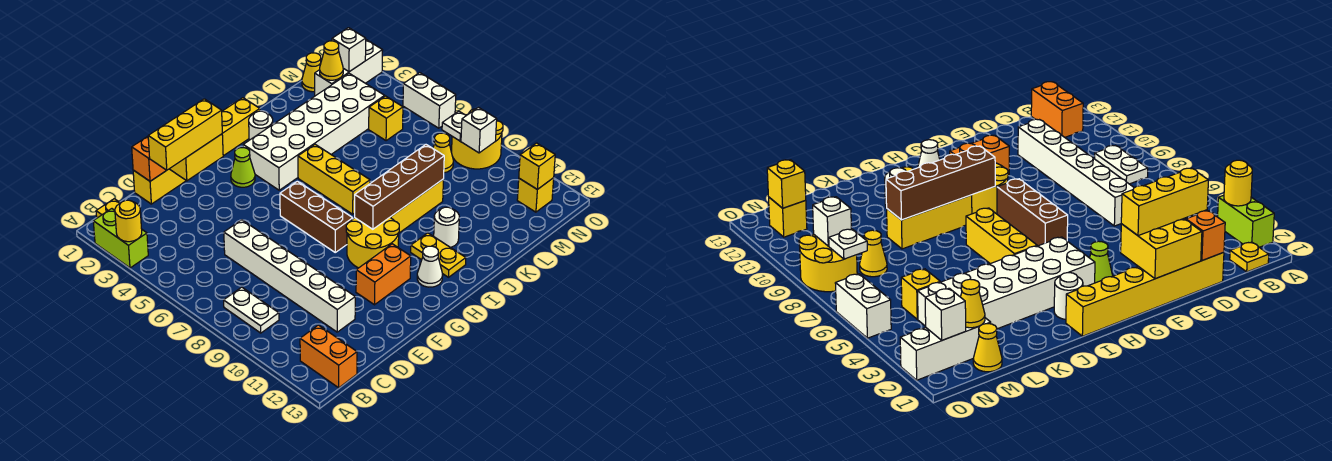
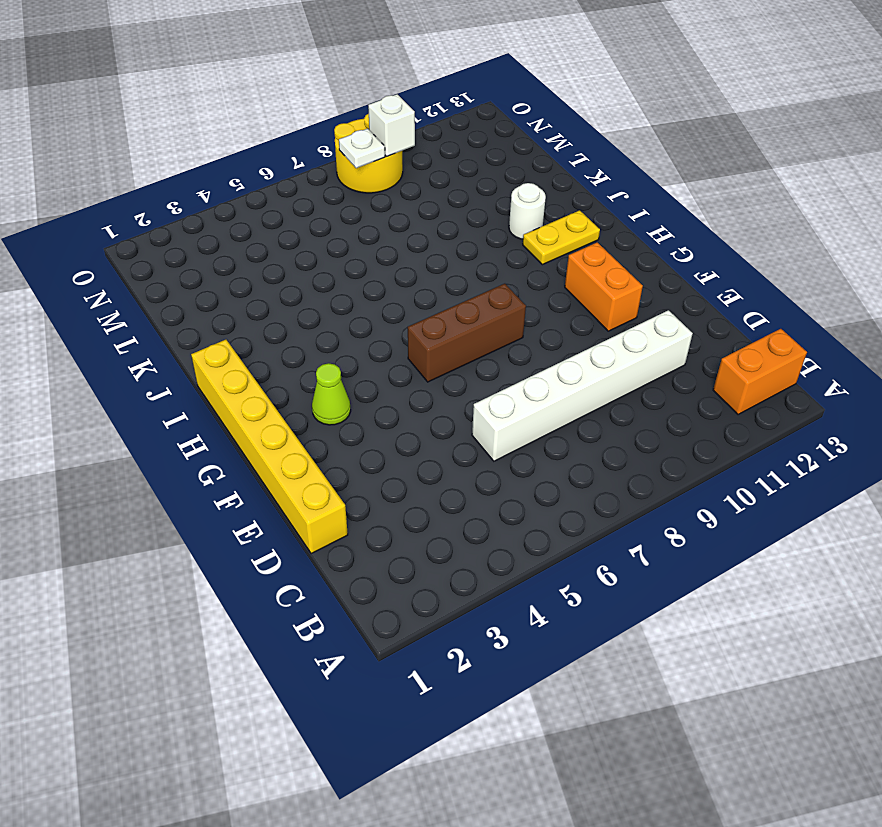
none -> lime brick A2:A3 level 1
none -> yellow plate B1 level 1
none -> white plate B8:B9 level 1
none -> yellow round brick G9:H10 level 1

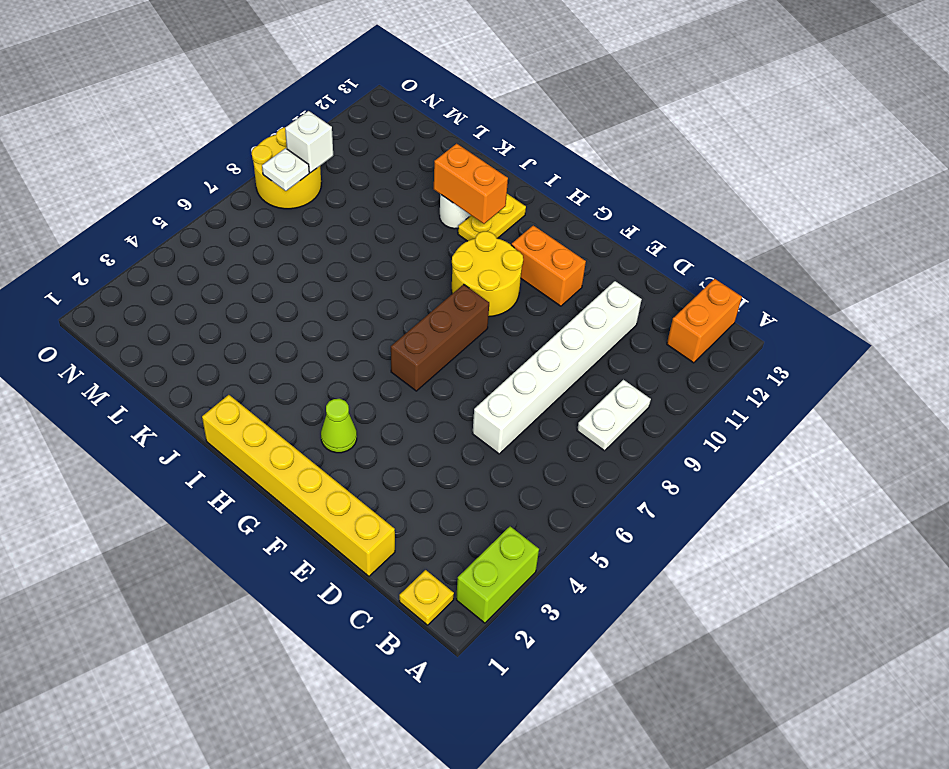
orange brick I11:J11 level 2 -> none
none -> white brick H3:M4 level 1
none -> white cone H12 level 1
none -> white round brick I2 level 1
none -> yellow brick I5:I7 level 1

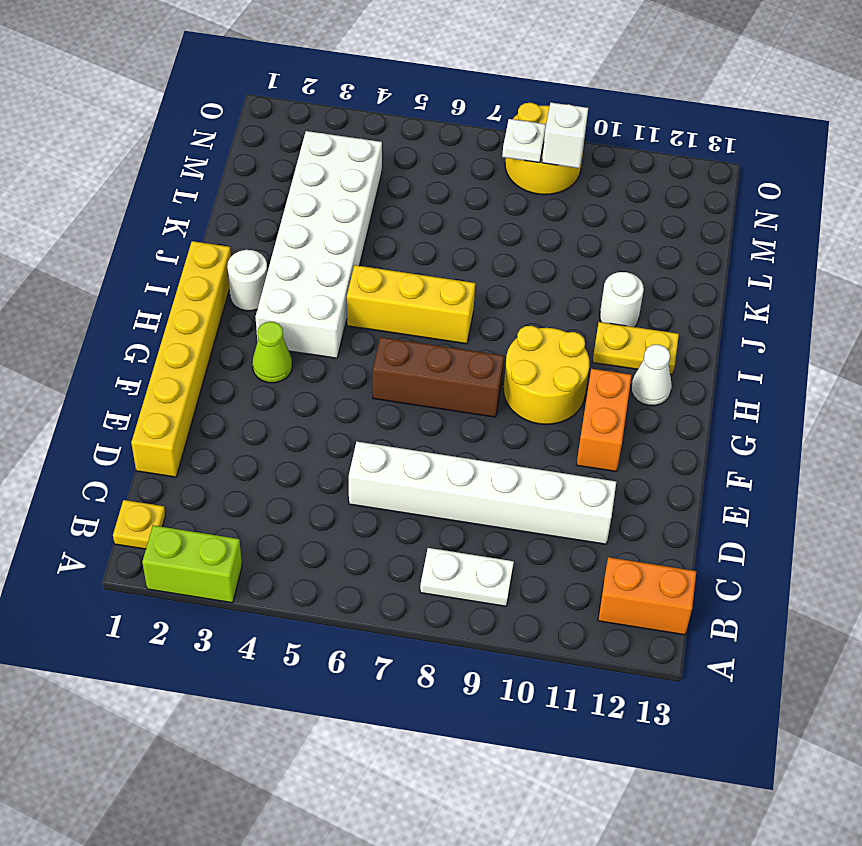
none -> yellow brick I9:K9 level 1
none -> yellow cone M1 level 1
none -> white brick M2:O2 level 1
none -> yellow brick M5 level 1

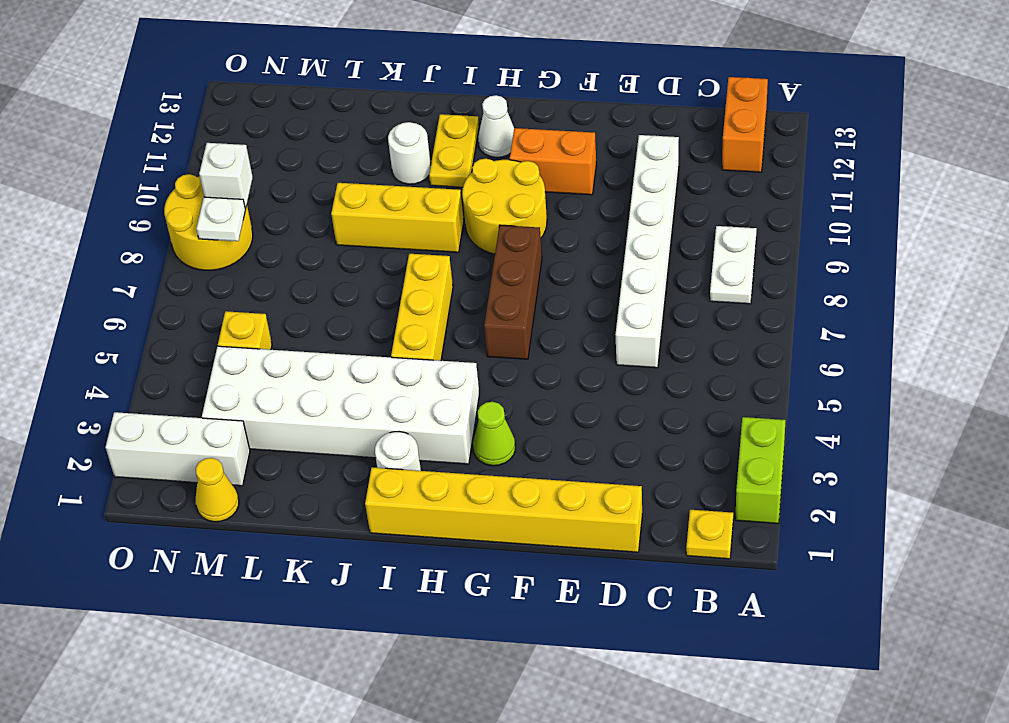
none -> yellow cone M8 level 1
none -> yellow brick N12 level 1
none -> white brick O5:O6 level 1
none -> yellow round brick A3 level 2

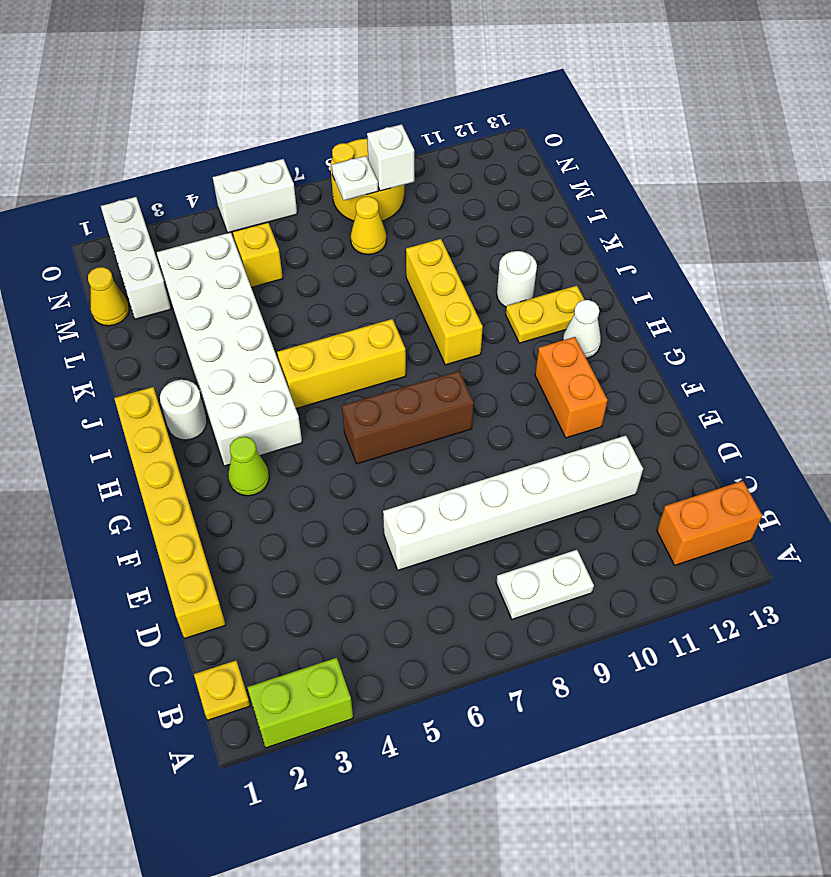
none -> yellow round brick G9:H10 level 1
none -> yellow brick N12 level 1
none -> yellow round brick A3 level 2
none -> orange brick D1 level 2

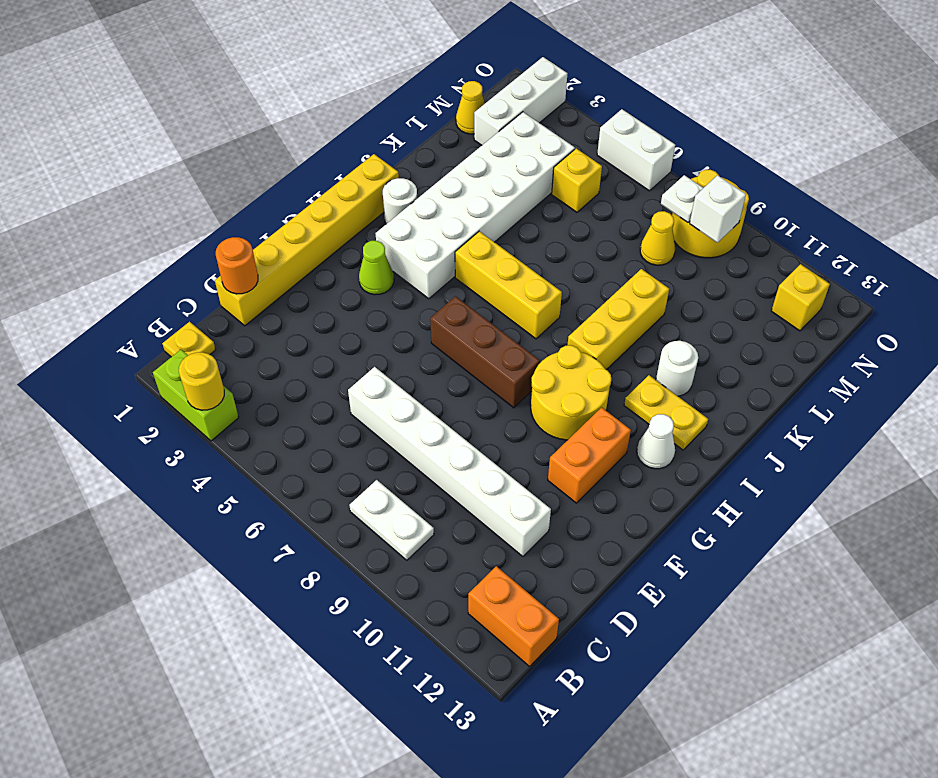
orange round brick D1 level 2 -> orange brick D1 level 2
none -> yellow brick E1:F2 level 2
none -> brown brick H9:K9 level 2
none -> yellow cone M2 level 2
none -> white brick N2 level 2

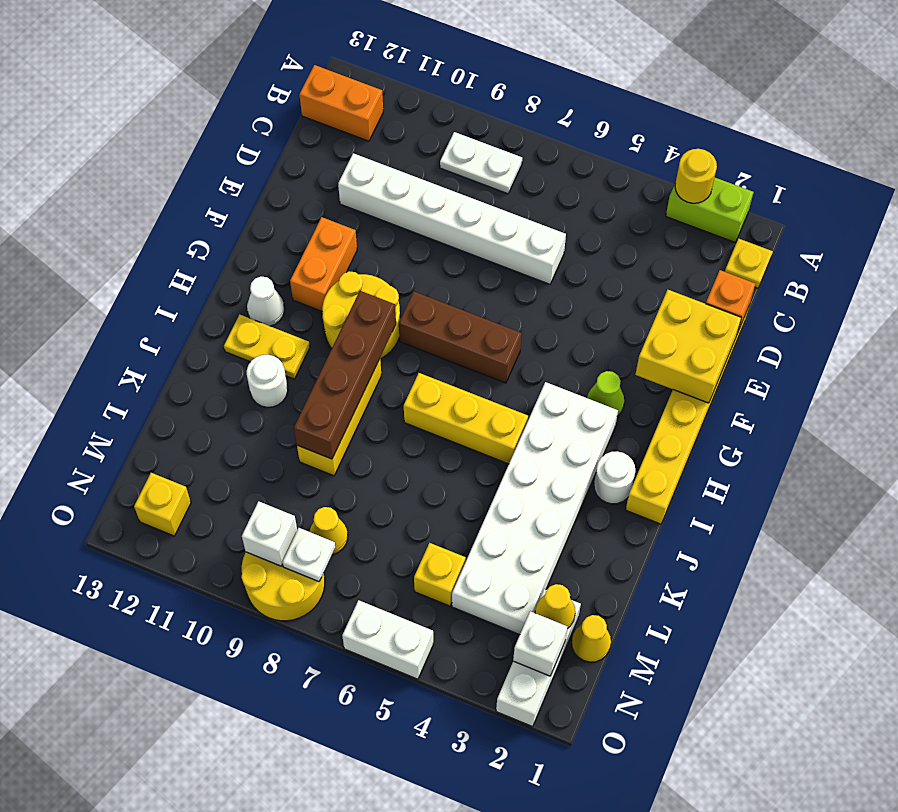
none -> yellow brick N12 level 2
none -> yellow brick D2:F2 level 3

